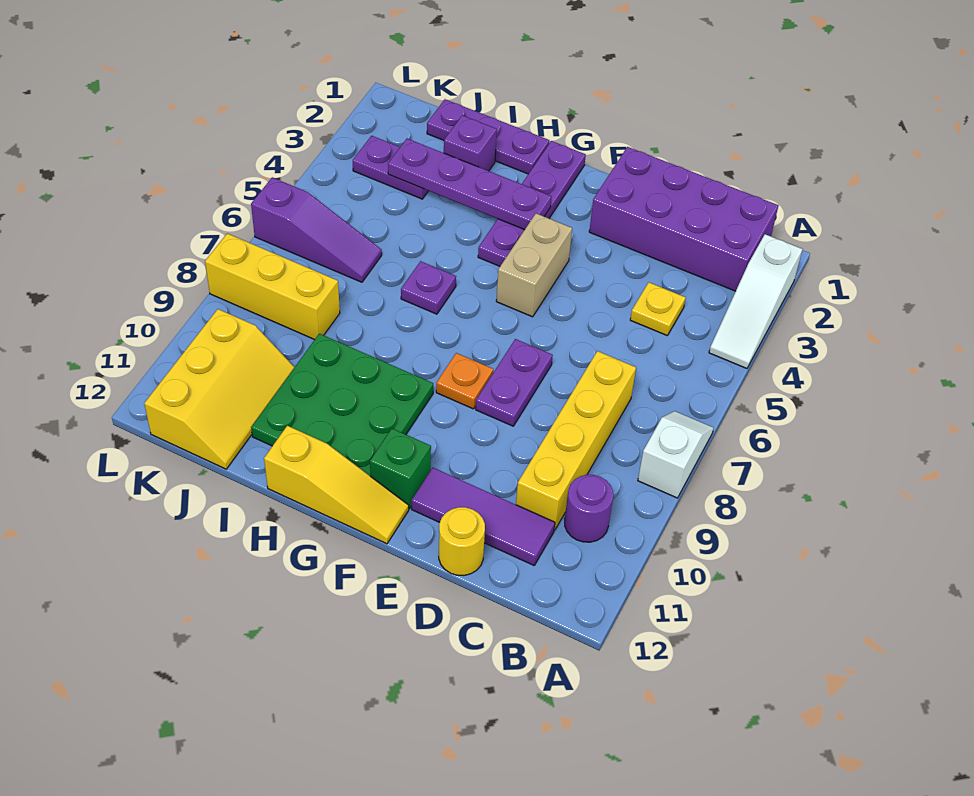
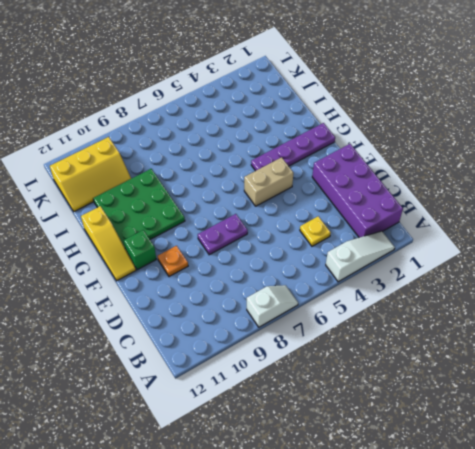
white slope A2:A4 level 1 top 4 -> white slope A2:A4 level 1 top 2
orange plate E10 level 1 -> orange plate F8 level 1
none -> purple round brick B10 level 1
none -> yellow brick C7:C10 level 1
none -> purple tile C11:E11 level 1

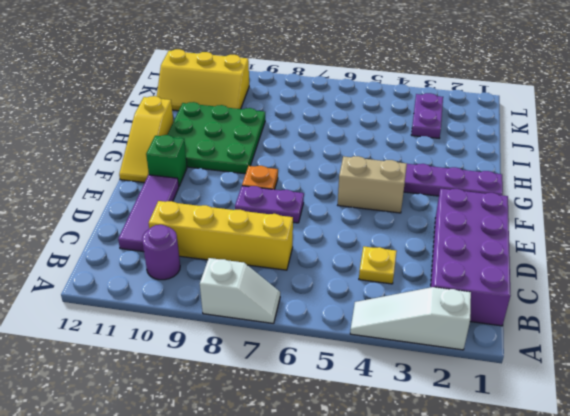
none -> yellow round brick D12 level 1
none -> purple plate H1:J1 level 1
none -> purple plate H6 level 1

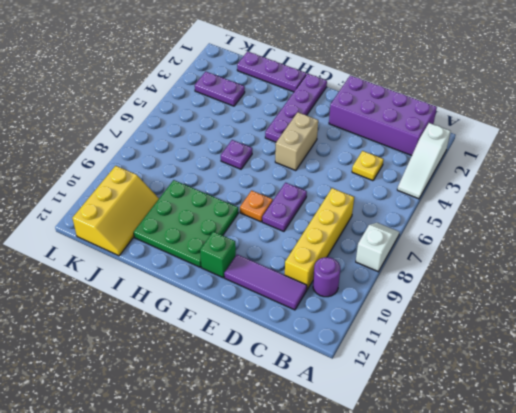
none -> yellow round brick D12 level 1
none -> yellow slope F12:H12 level 1 top H
none -> purple brick I2 level 1

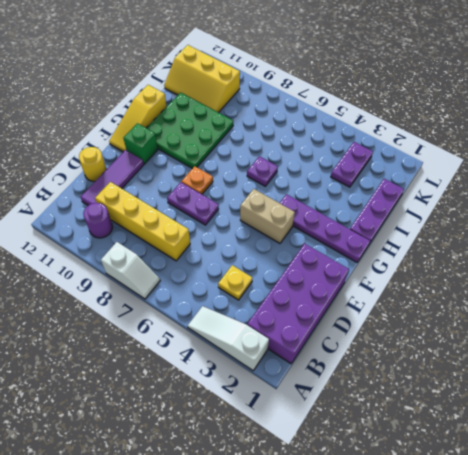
none -> purple brick I2 level 1
none -> purple slope J6:L6 level 1 top L
none -> yellow brick J8:L8 level 1

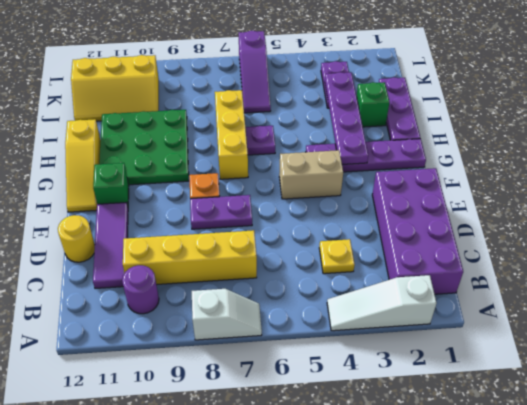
yellow brick G7:I7 level 1 -> yellow brick J8:L8 level 1
green brick I2 level 1 -> purple brick I2 level 1

